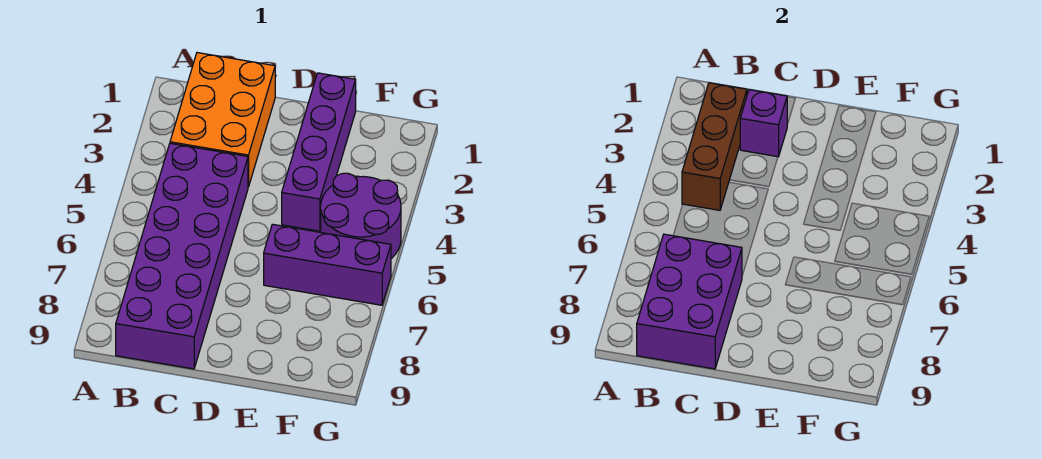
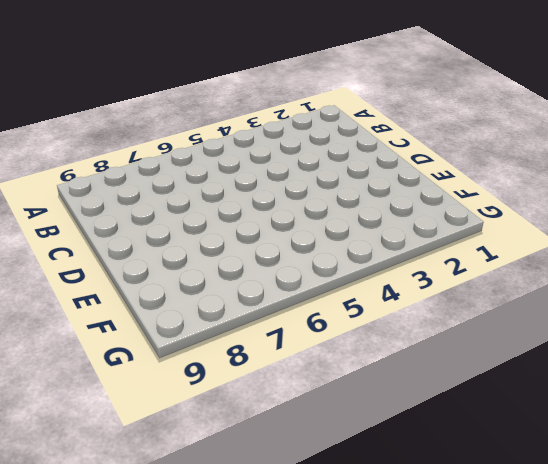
none -> orange brick B1:C3 level 1
none -> purple brick B4:C9 level 1

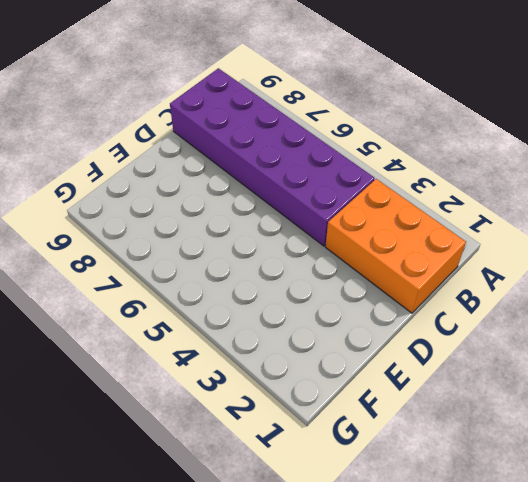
none -> purple brick E1:E4 level 1
none -> purple brick E6:G6 level 1

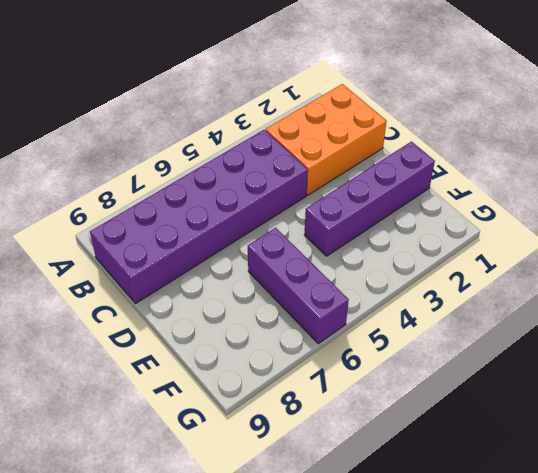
none -> purple round brick F4:G5 level 1
none -> brown brick B2:B4 level 2

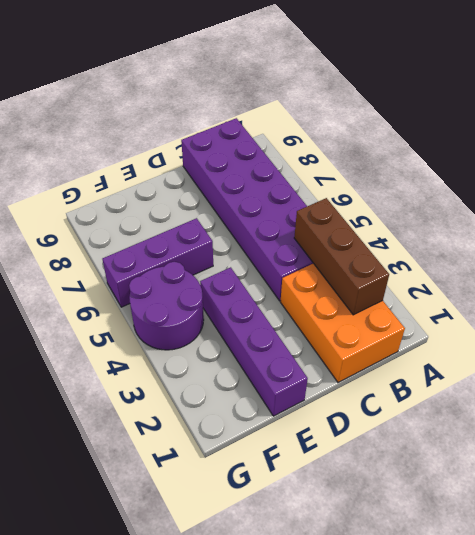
none -> purple brick B7:C9 level 2
none -> purple brick C2 level 2

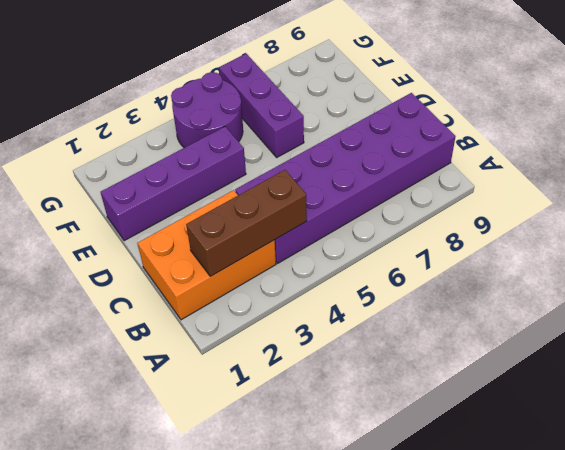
none -> purple brick B7:C9 level 2
none -> purple brick C2 level 2

